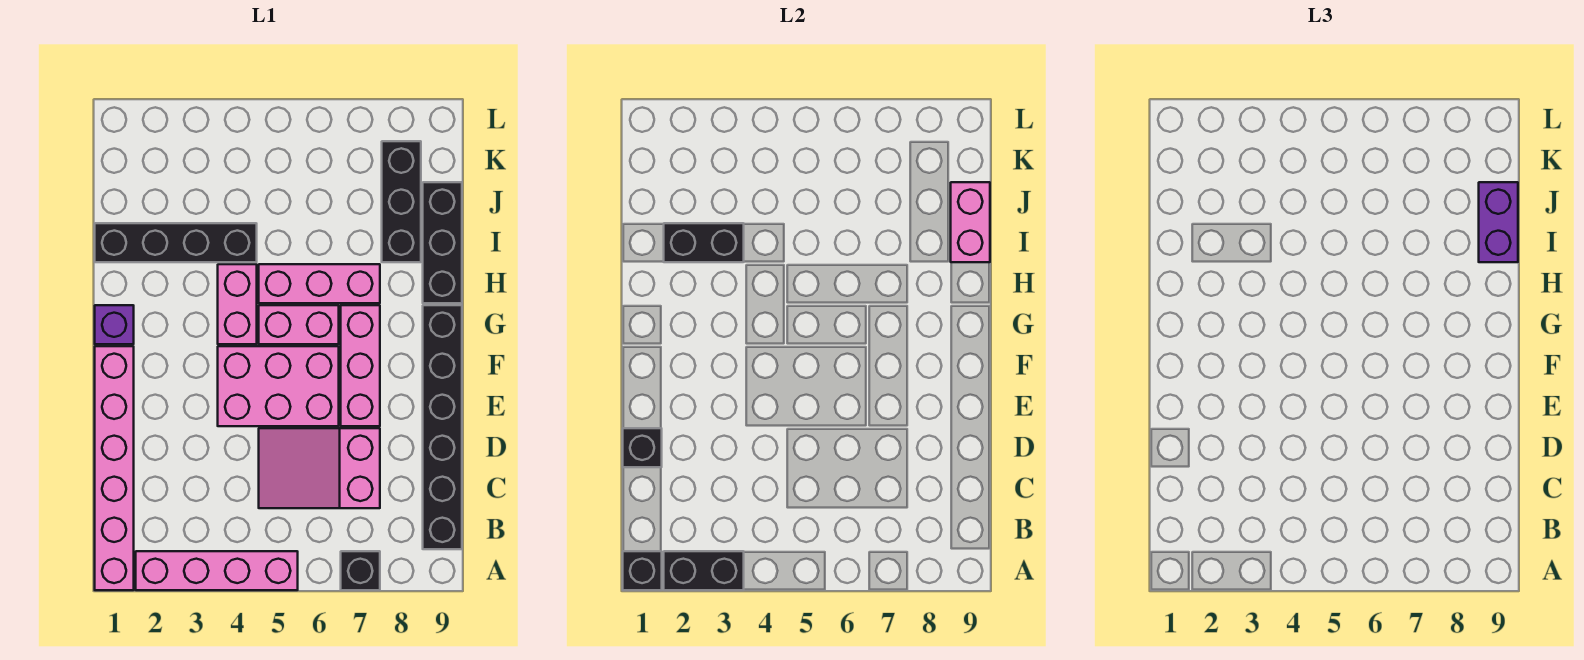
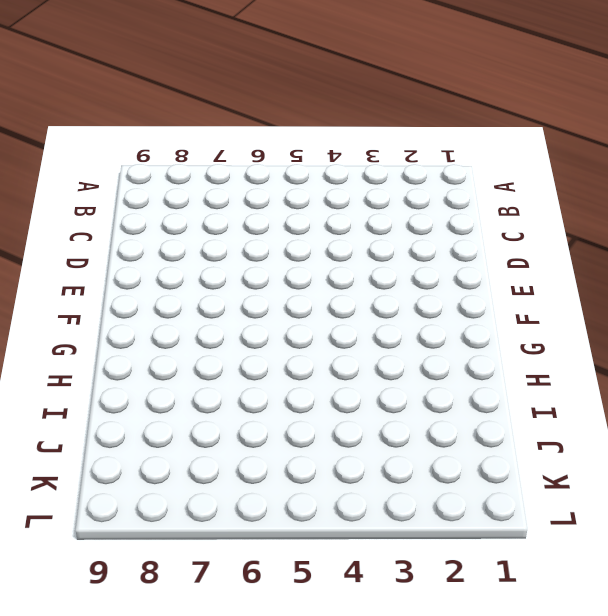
none -> pink brick A1:F1 level 1
none -> pink brick A2:A5 level 1
none -> black brick A7 level 1

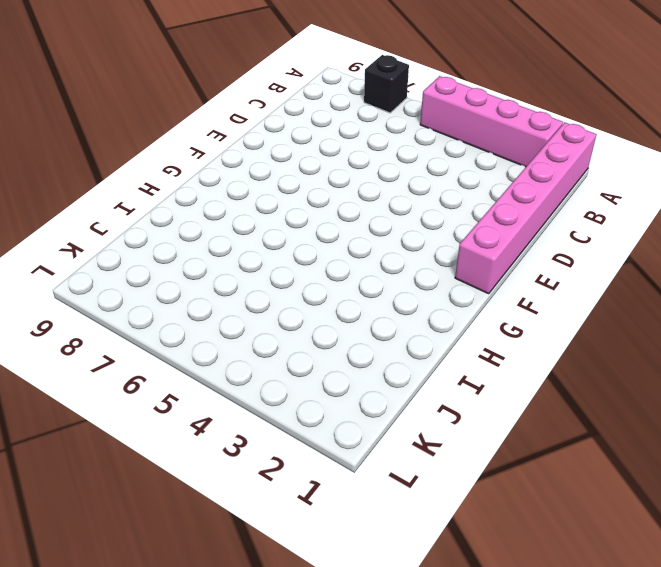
none -> black brick B9:G9 level 1
none -> pink slope C5:D7 level 1 top 7
none -> pink brick E4:F6 level 1

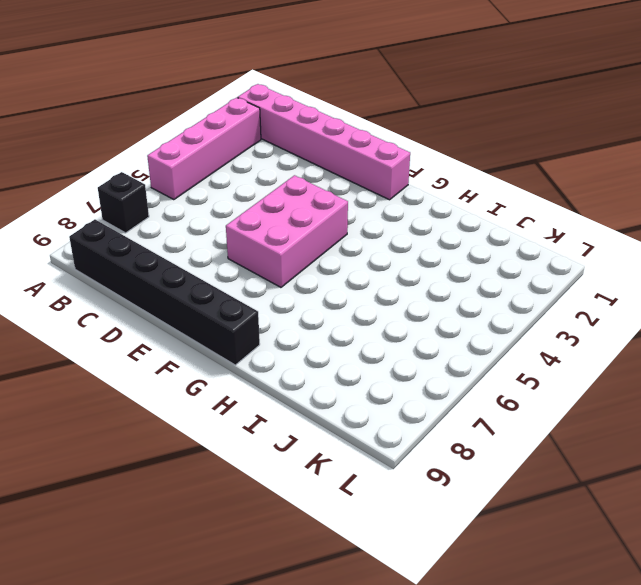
none -> pink slope C5:D7 level 1 top 7
none -> pink brick E7:G7 level 1
none -> purple brick G1 level 1

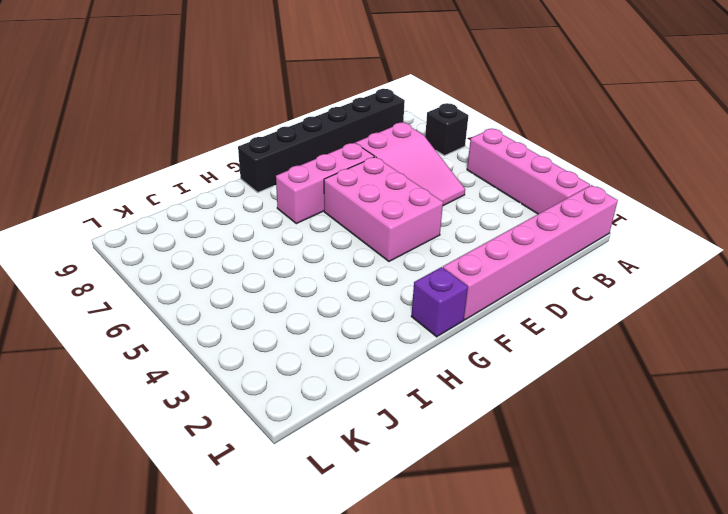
none -> pink brick G4:H4 level 1
none -> pink brick G5:G6 level 1
none -> pink brick H5:H7 level 1

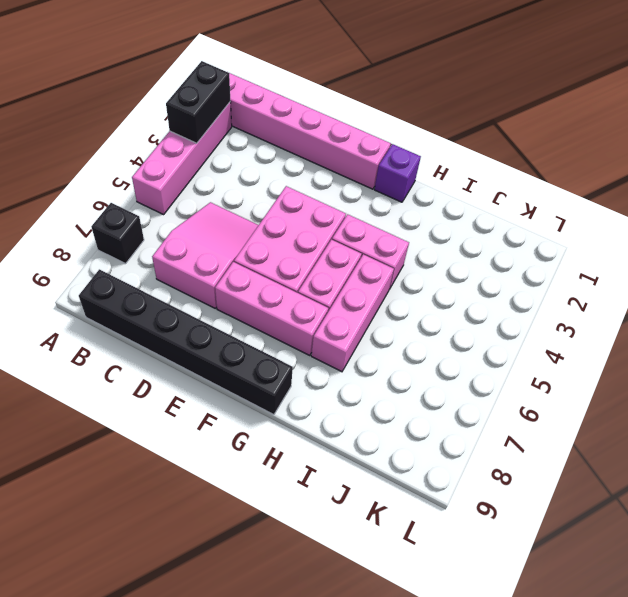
none -> black brick H9:J9 level 1
none -> black brick I1:I4 level 1
none -> black brick I8:K8 level 1

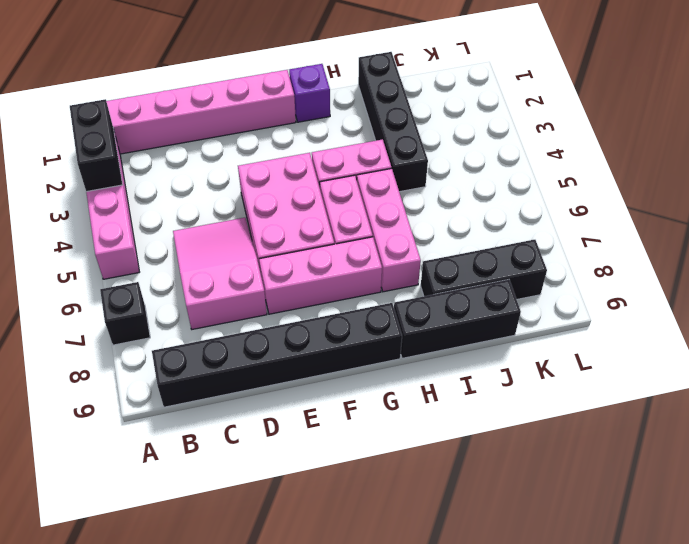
none -> black brick A1 level 2
none -> black brick D1 level 2
none -> black brick I2:I3 level 2

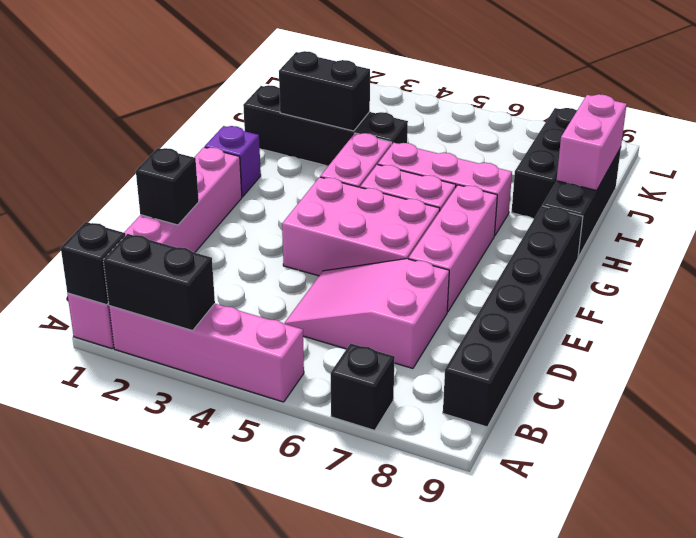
none -> purple brick I9:J9 level 3

